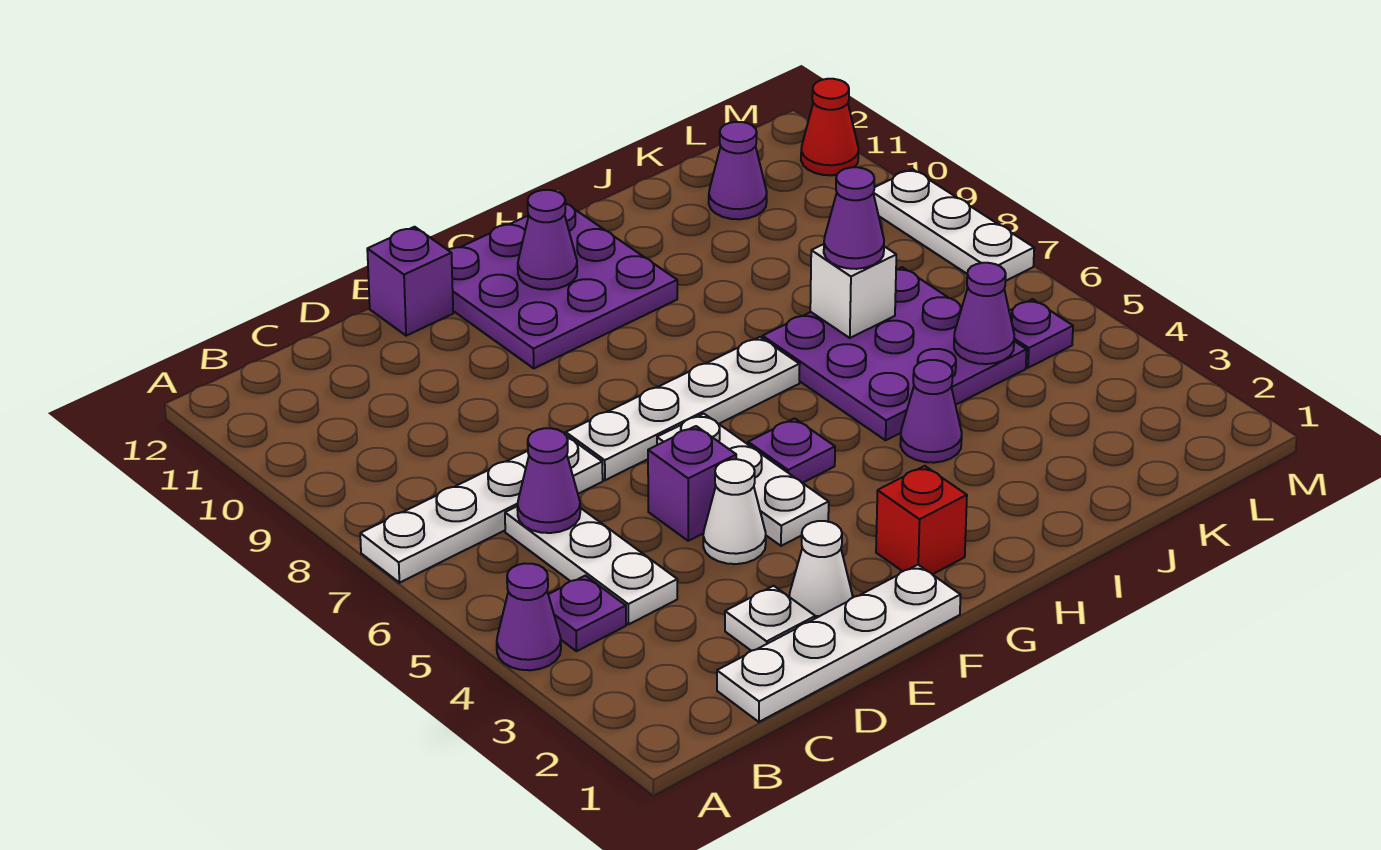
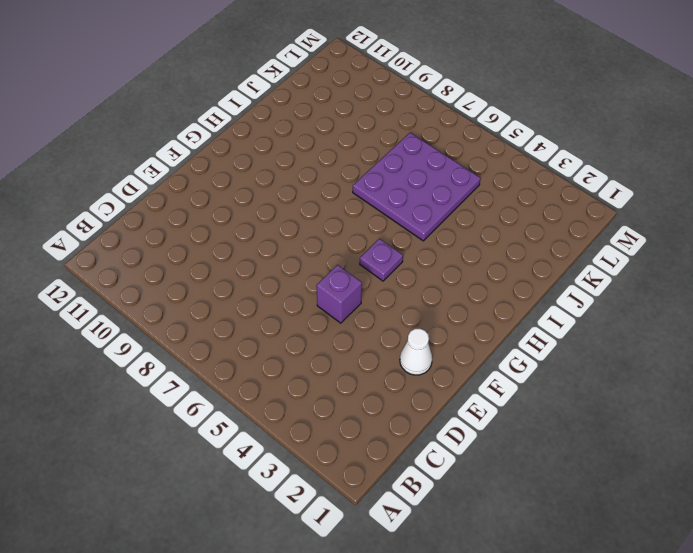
none -> purple cone A4 level 1
none -> white plate A7:D7 level 1
none -> purple plate B4 level 1

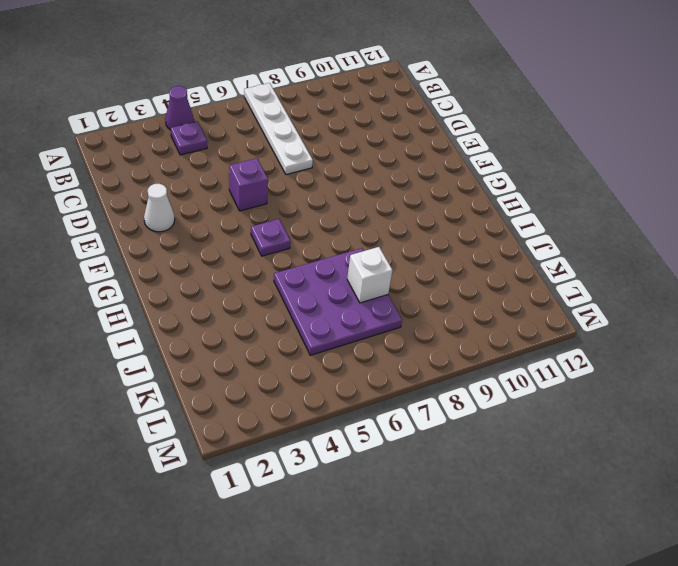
none -> white plate C1:F1 level 1
none -> white plate C4:C6 level 1
none -> white plate D2 level 1

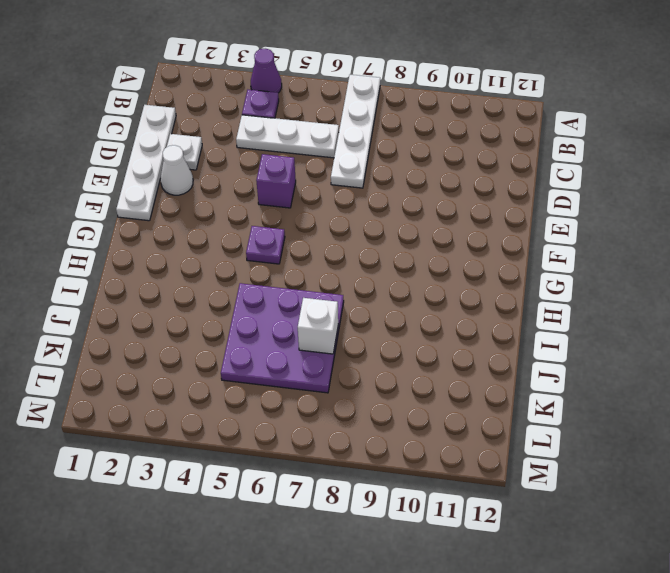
none -> white cone E4 level 1
none -> white plate E7:H7 level 1
none -> purple brick E12 level 1

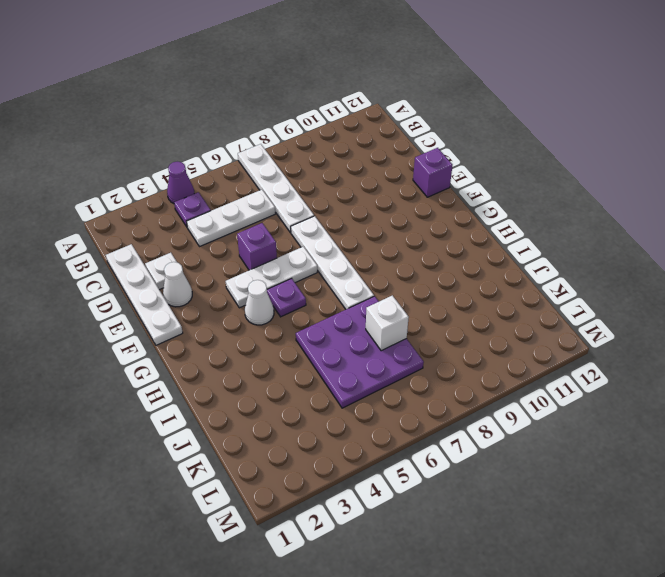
white cone G4 level 1 -> white cone E4 level 1
none -> purple plate F10:H12 level 1
none -> red brick G2 level 1
none -> purple cone I4 level 1

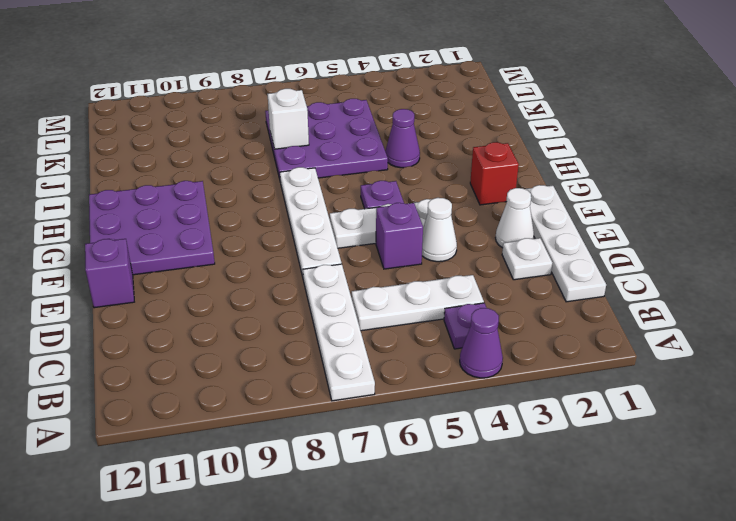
none -> purple cone K11 level 1
none -> purple plate L5 level 1
none -> white plate M7:M9 level 1

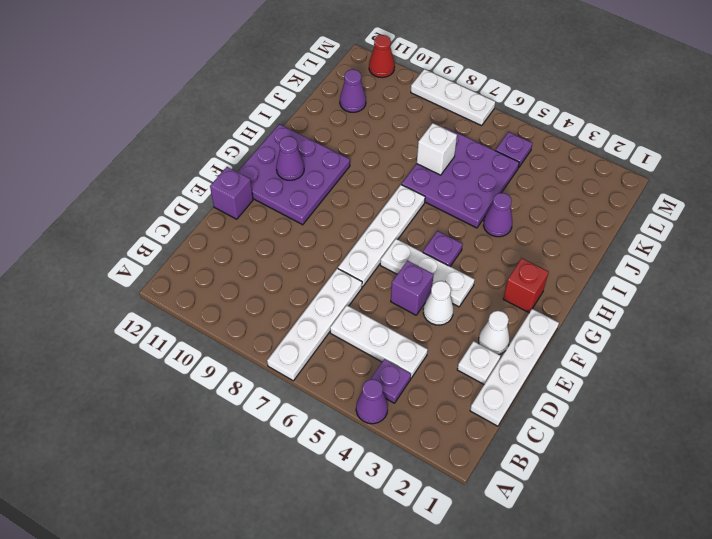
none -> purple cone C6 level 2
none -> purple cone K5 level 2
none -> purple cone J7 level 3

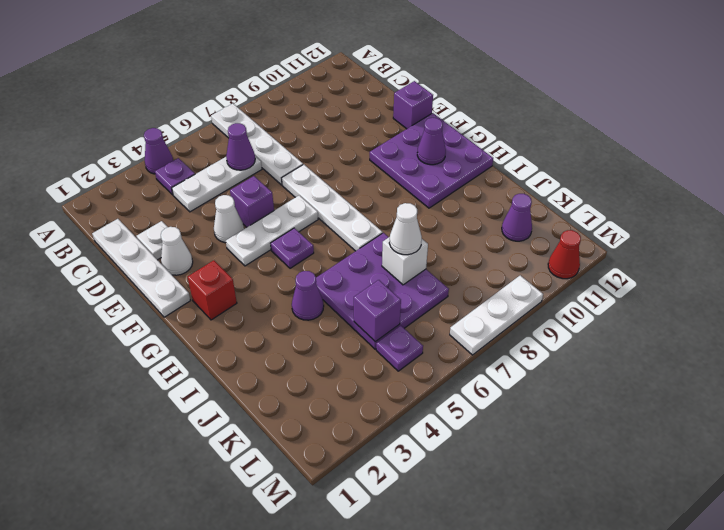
white cone J7 level 3 -> purple cone J7 level 3
purple brick K5 level 2 -> purple cone K5 level 2

